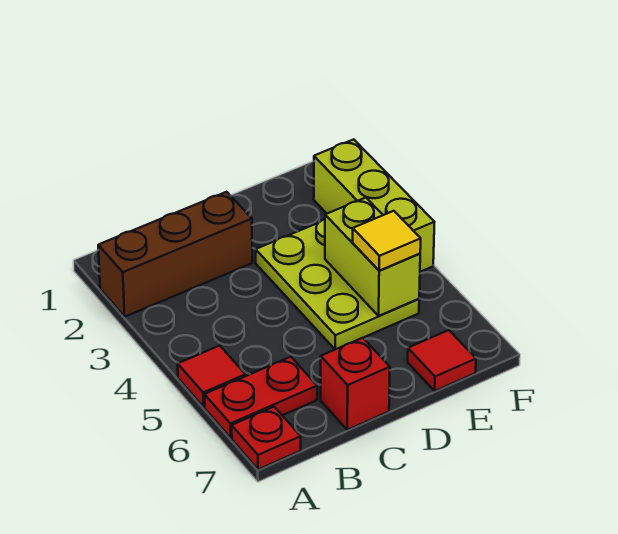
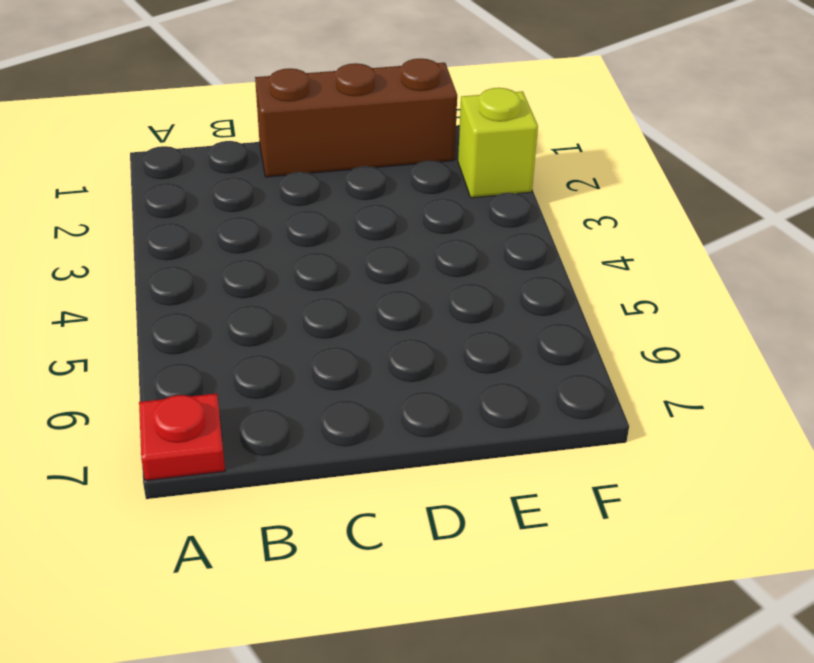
brown brick C1:E1 level 1 -> brown brick A2:C2 level 1
lime brick F2 level 1 -> lime brick F2:F4 level 1
none -> red tile A5 level 1
none -> red plate A6:B6 level 1

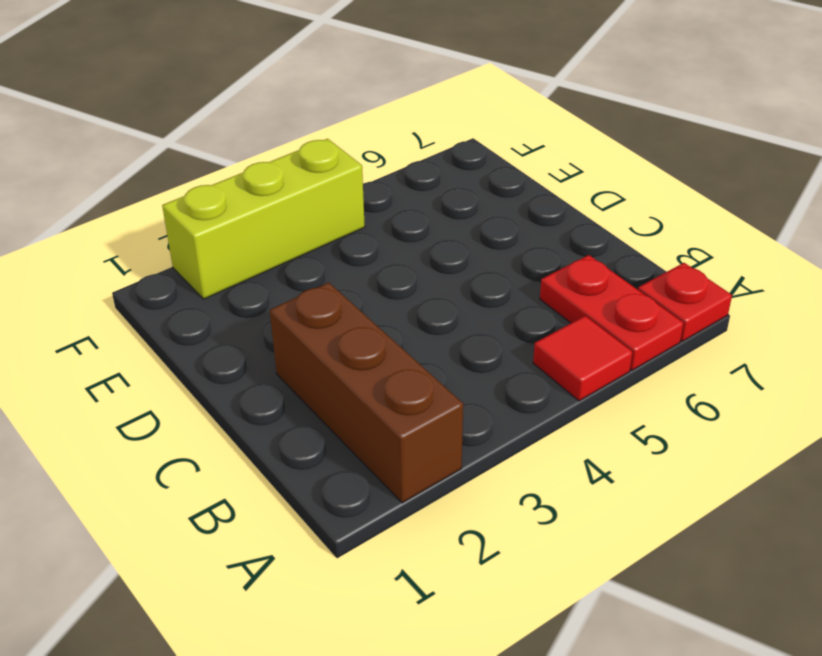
none -> red brick C7 level 1
none -> lime plate D3:E5 level 1

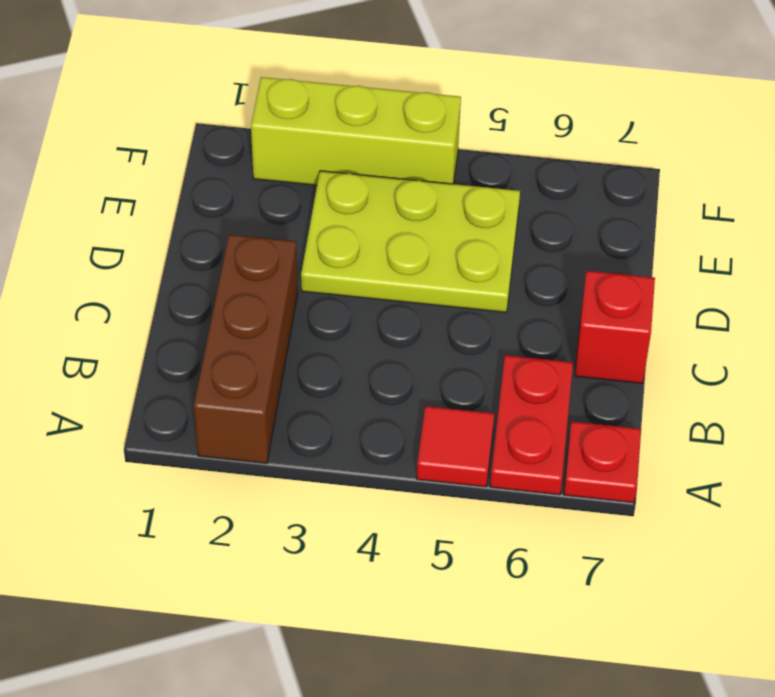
none -> red tile E7 level 1
none -> lime brick E4:E5 level 2

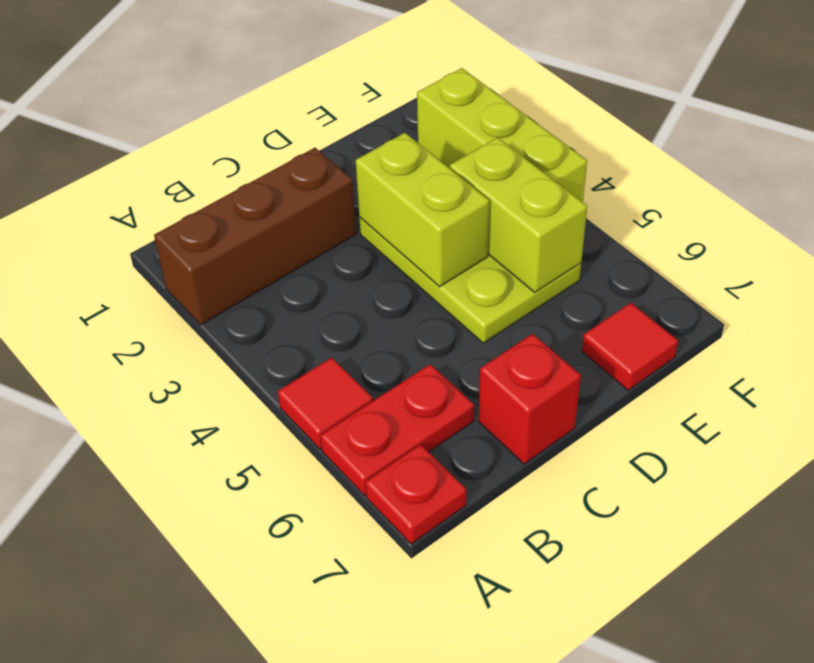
lime brick D3:D4 level 2 -> none
none -> yellow tile E5 level 3

